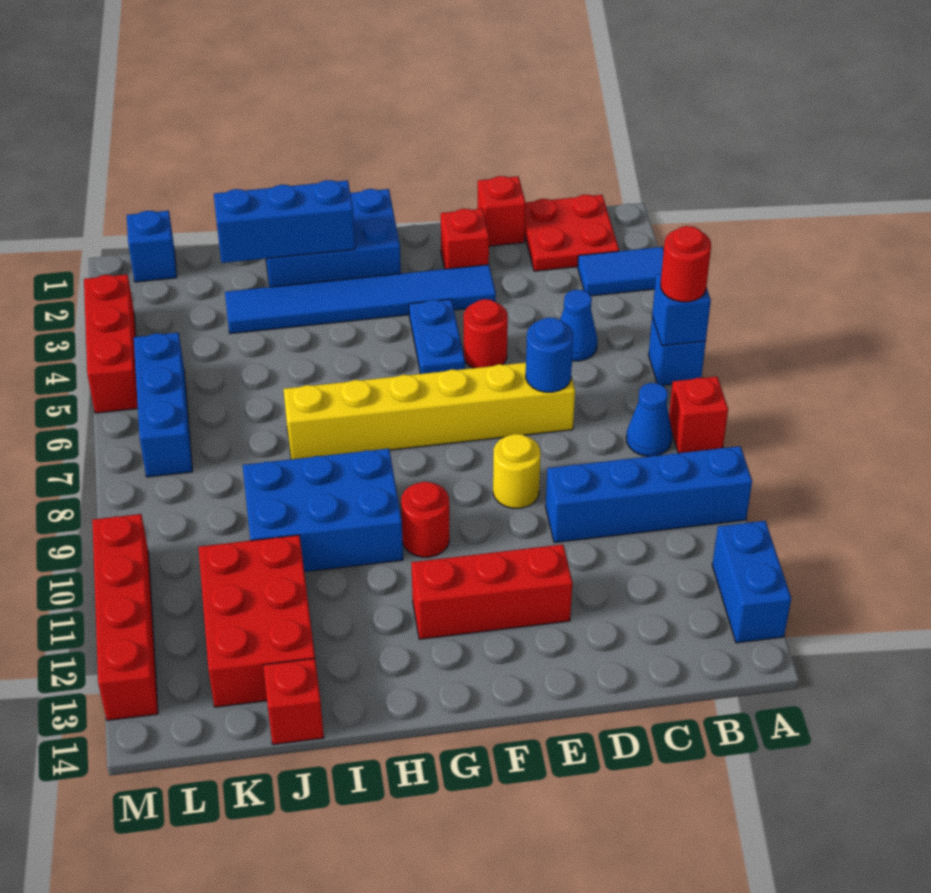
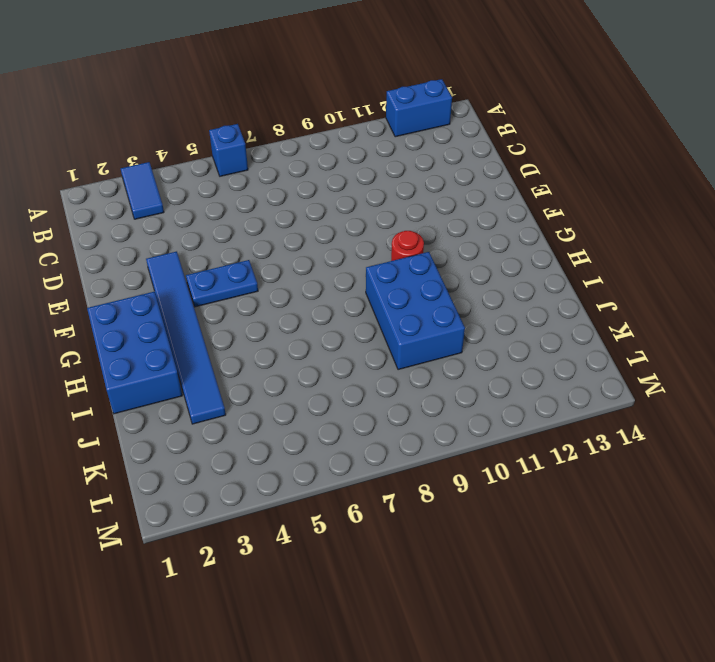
none -> red brick A8 level 1
none -> blue brick A10:D10 level 1
none -> red plate B1:C2 level 1

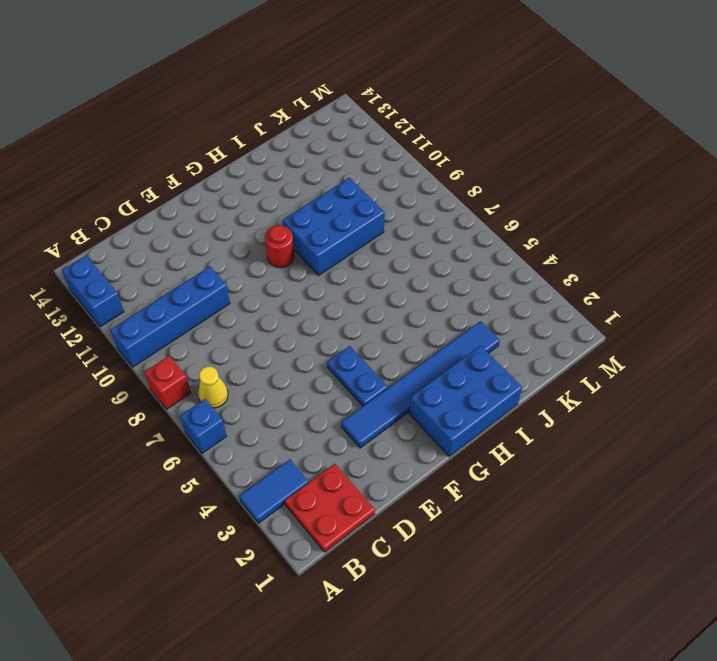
yellow cone B7 level 1 -> none
none -> blue cone B8 level 1
none -> blue cone C5 level 1
none -> red brick D1 level 1

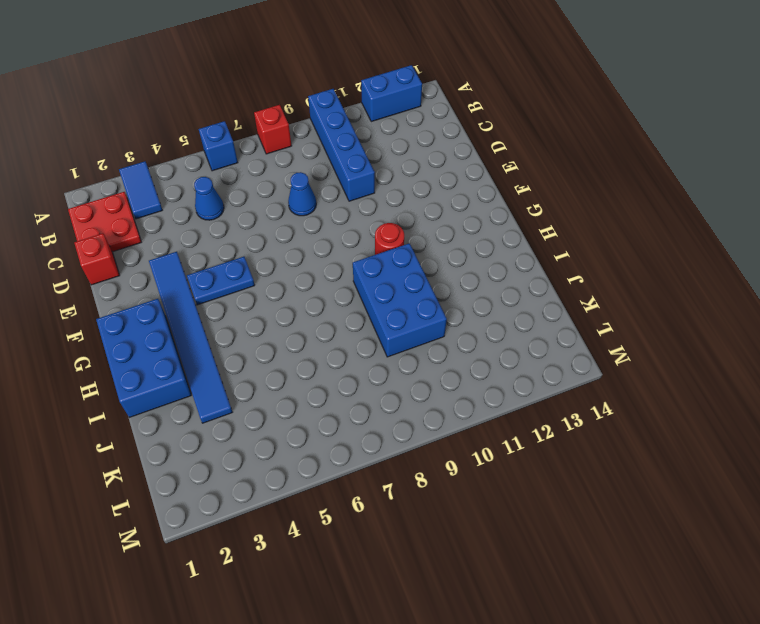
blue cone D8 level 1 -> blue cone B8 level 1
none -> yellow brick D7:I7 level 1
none -> red brick E2 level 1
none -> red round brick E5 level 1

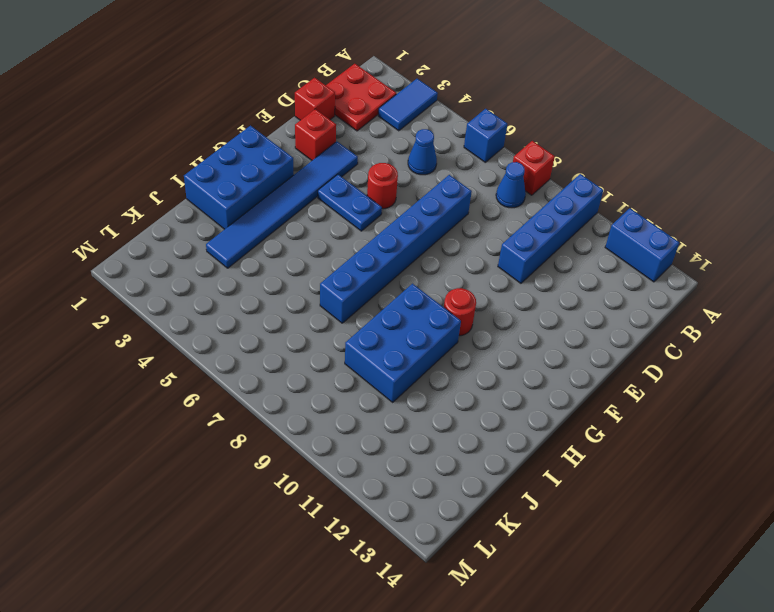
blue brick D7:I7 level 1 -> yellow brick D7:I7 level 1
none -> yellow round brick E9 level 1
none -> red brick E12:G12 level 1
none -> red brick J11:K13 level 1

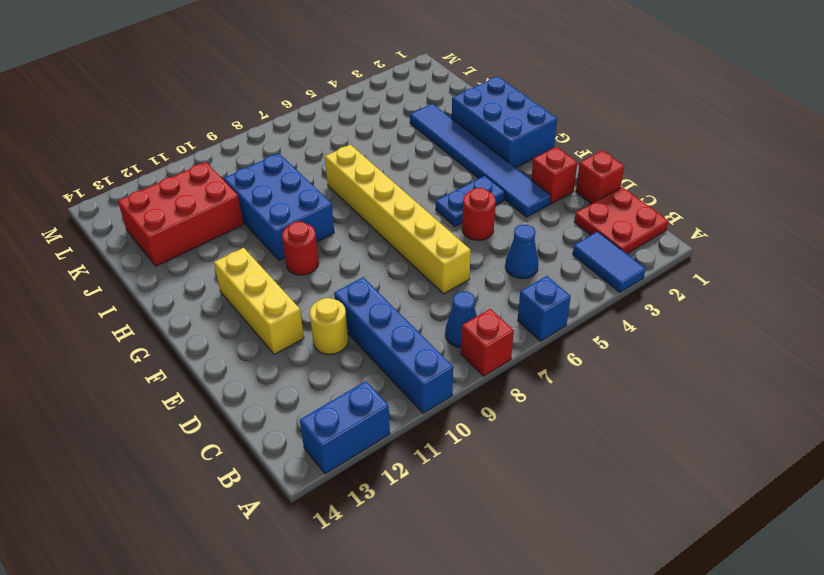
yellow round brick D11 level 1 -> yellow round brick E9 level 1
yellow brick E12:G12 level 1 -> red brick E12:G12 level 1
none -> red brick J14 level 1
none -> blue brick L1 level 1
none -> blue brick L5:L7 level 1

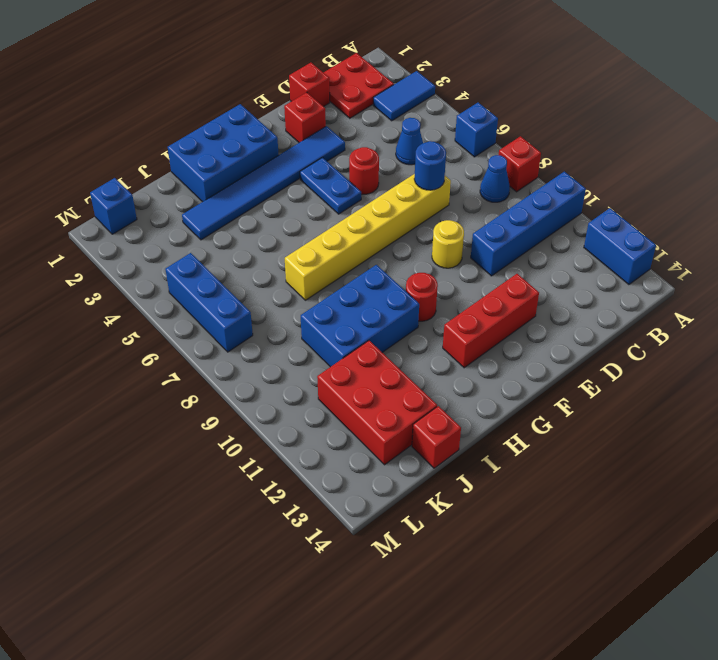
none -> red brick M3:M5 level 1
none -> red brick M10:M13 level 1
none -> blue brick A6 level 2

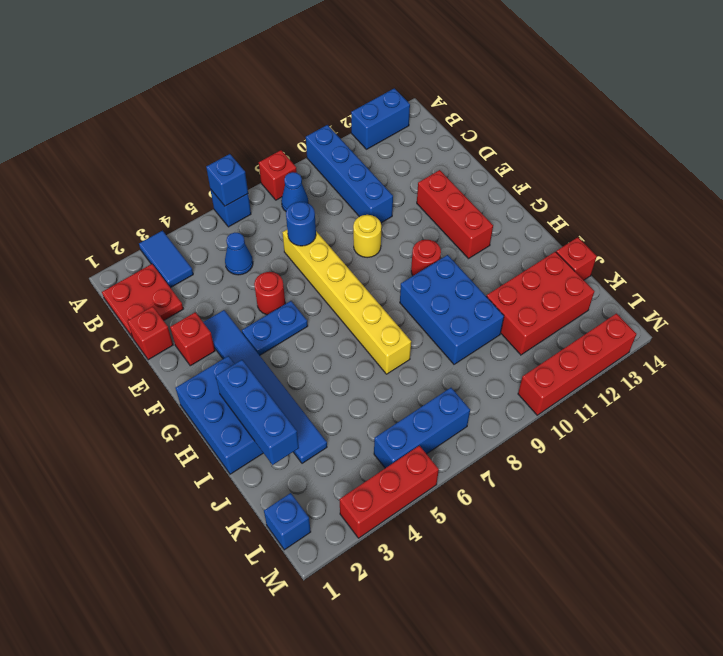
none -> red round brick A6 level 3

